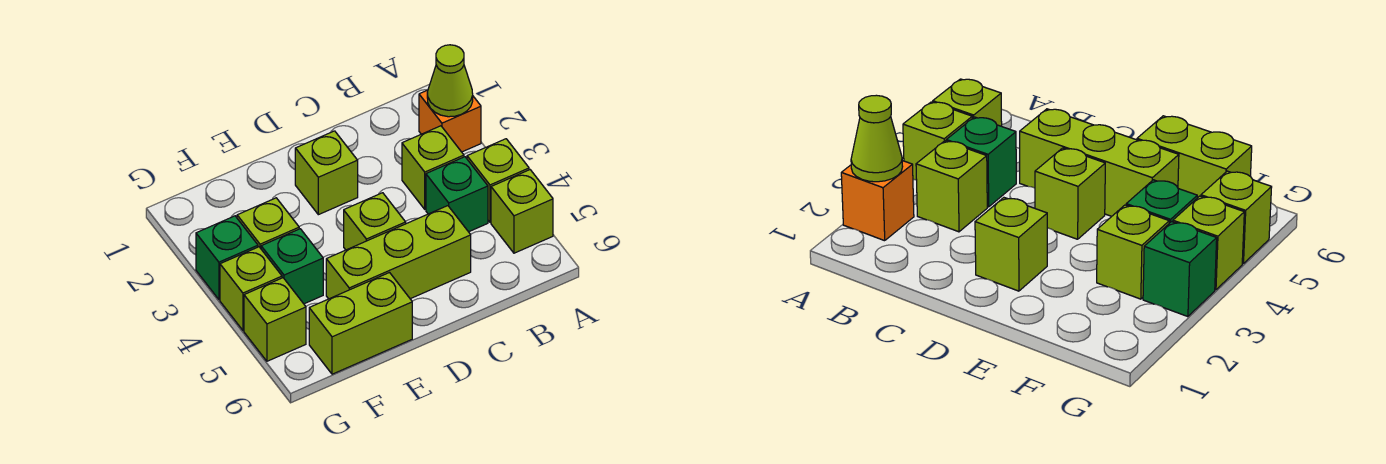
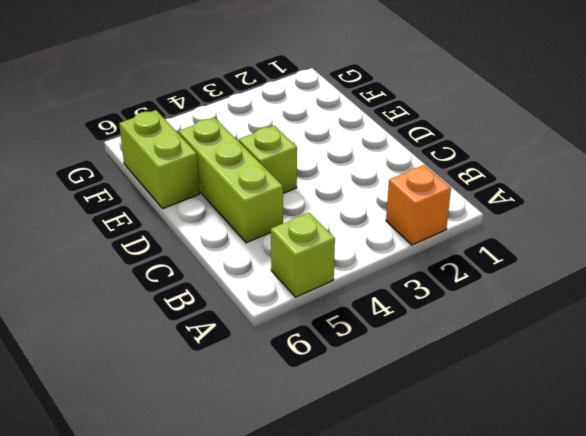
none -> lime brick A4 level 1
none -> lime brick B3 level 1
none -> green brick B4 level 1

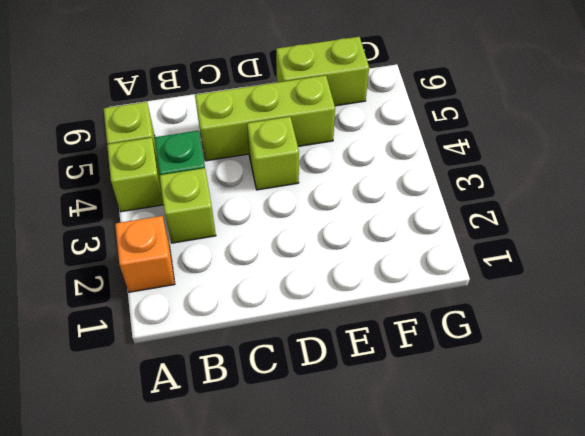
none -> lime brick D2 level 1
none -> lime brick F3 level 1
none -> green brick F4 level 1

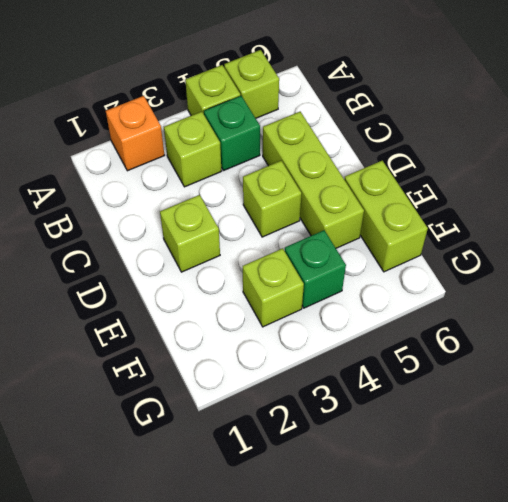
none -> green brick G3 level 1
none -> lime brick G4 level 1
none -> lime brick G5 level 1

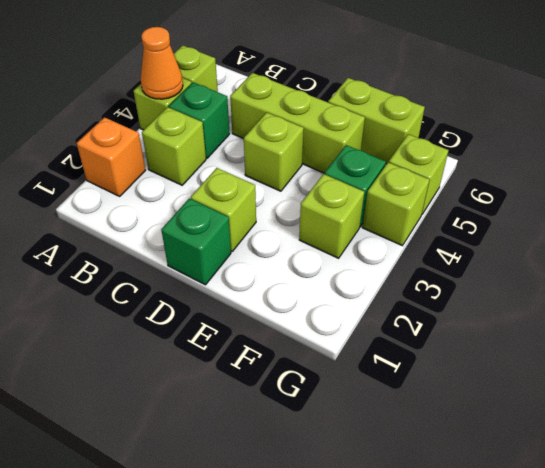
orange cone A4 level 2 -> none
green brick D1 level 1 -> green brick G3 level 1
none -> lime cone A2 level 2

